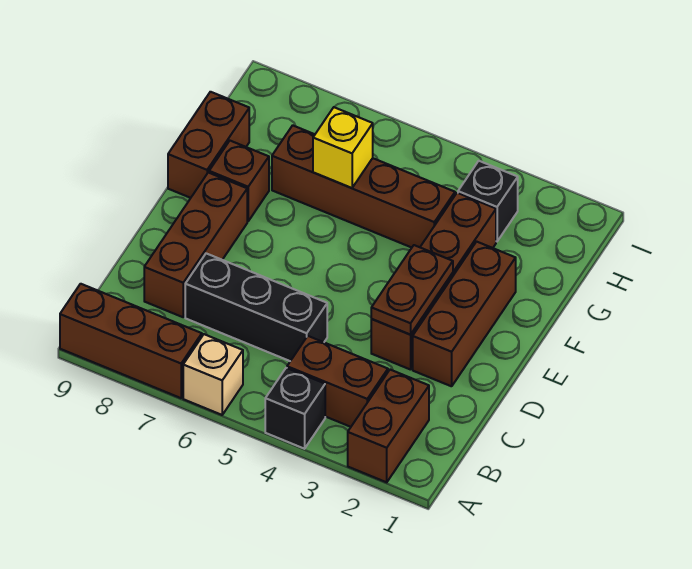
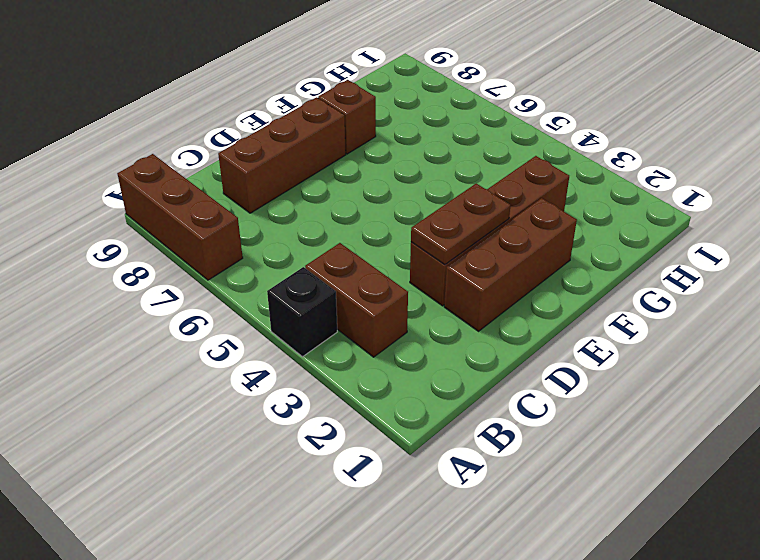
none -> brown brick A2:B2 level 1
none -> tan brick A6 level 1
none -> black brick C5:C7 level 1

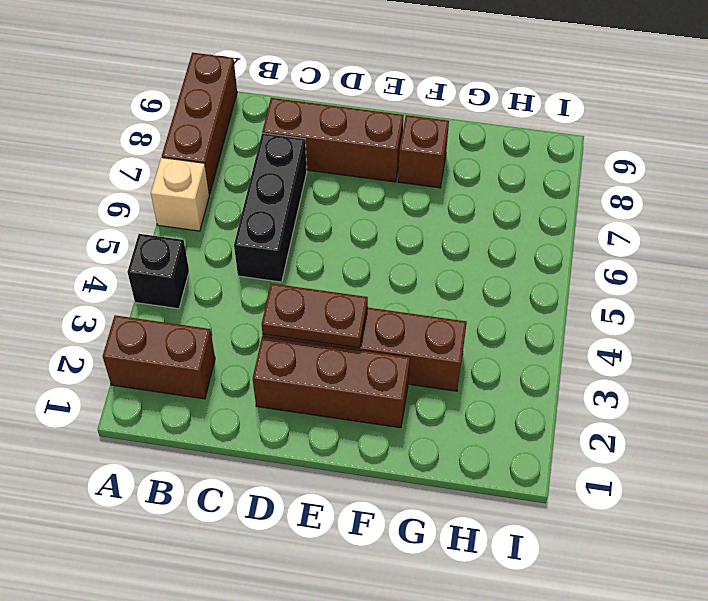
none -> brown brick B3:B4 level 1
none -> brown brick F9:G9 level 1
none -> brown brick G4:G7 level 1

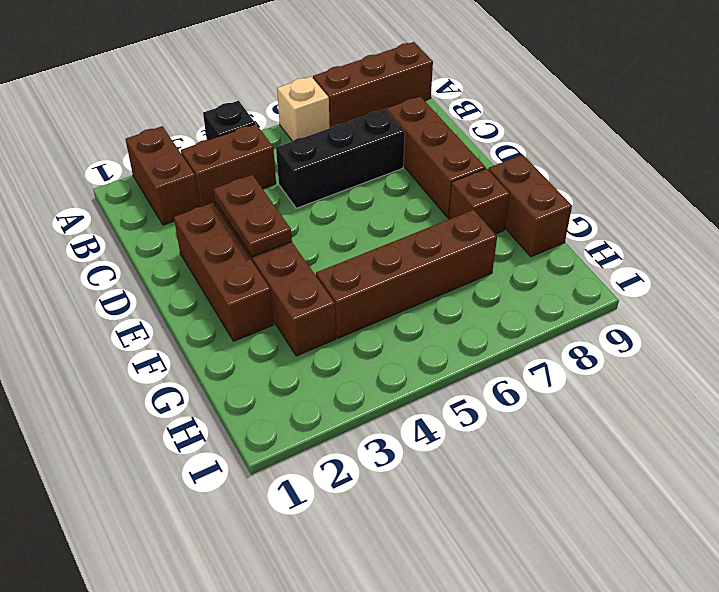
none -> black brick H3 level 1
none -> yellow brick G6 level 2

